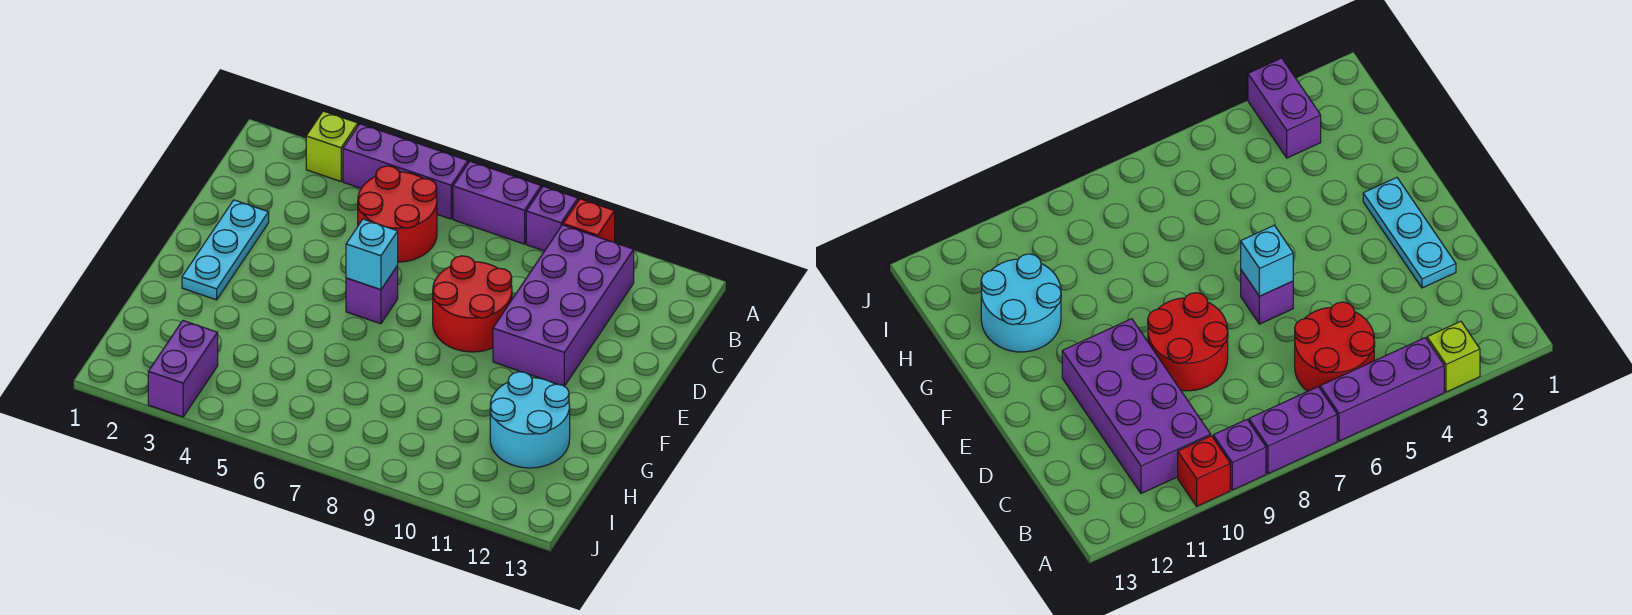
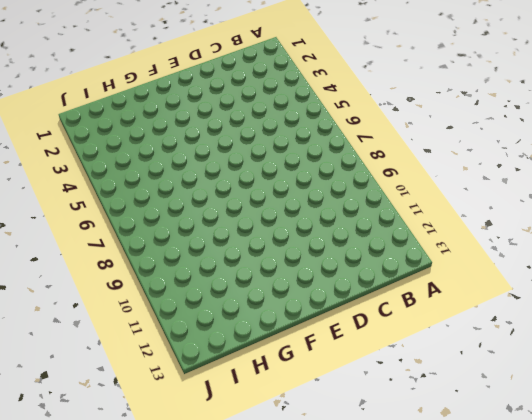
none -> lime brick A3 level 1
none -> purple brick A4:A6 level 1
none -> purple brick A7:A8 level 1

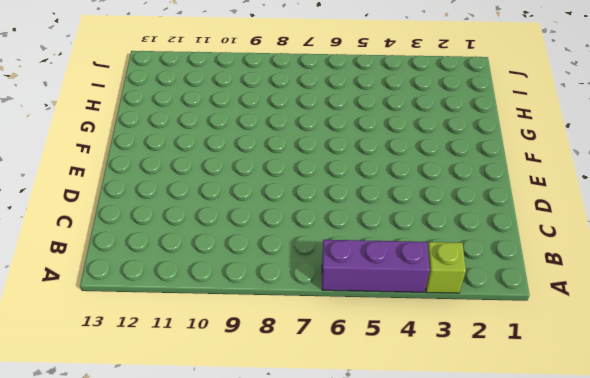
none -> purple brick A7:A8 level 1
none -> purple brick A9 level 1
none -> red brick A10 level 1

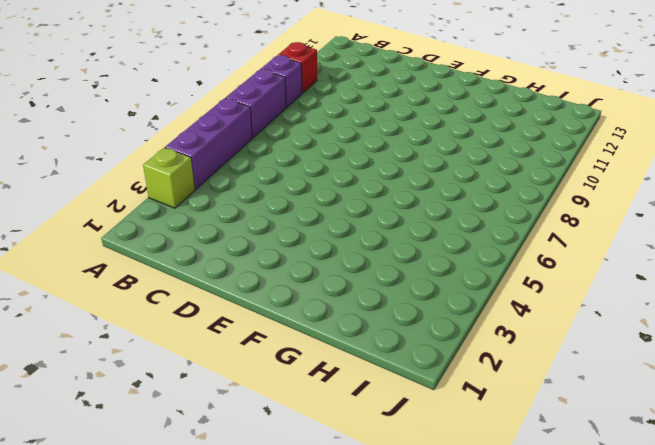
none -> red round brick B5:C6 level 1
none -> purple brick B10:E11 level 1
none -> cyan plate D2:F2 level 1

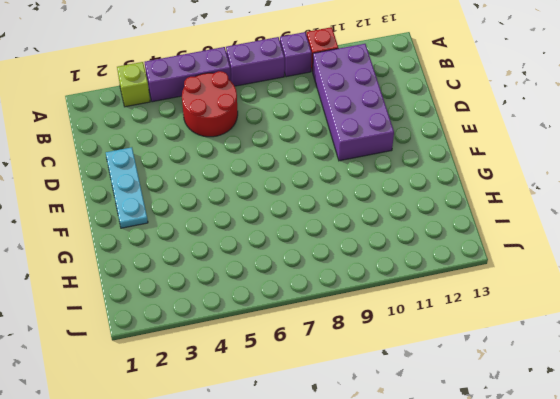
none -> red round brick D8:E9 level 1
none -> purple brick E6 level 1
none -> cyan round brick G11:H12 level 1

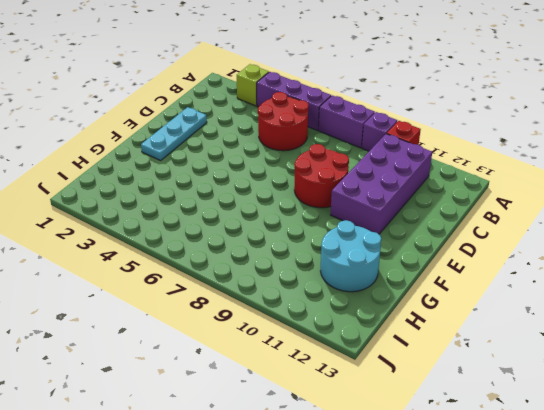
none -> purple brick E6 level 1
none -> purple brick I3:J3 level 1
none -> cyan brick E6 level 2

